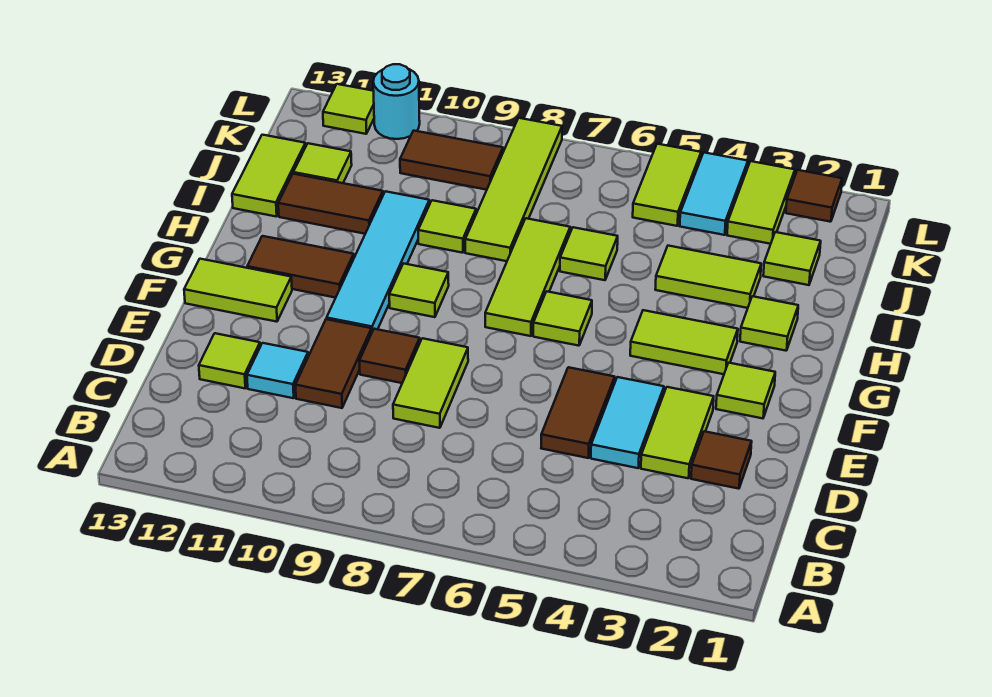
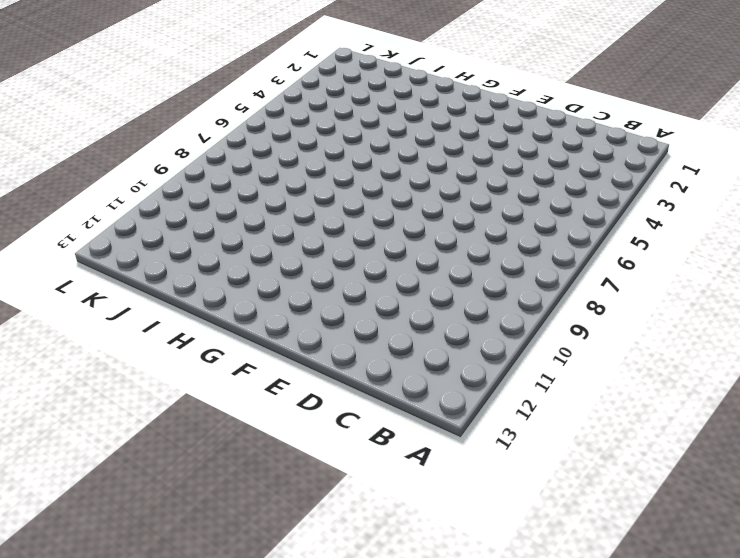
none -> brown tile D2 level 1
none -> lime tile D3:E3 level 1
none -> cyan tile D4:E4 level 1
none -> brown tile D5:E5 level 1

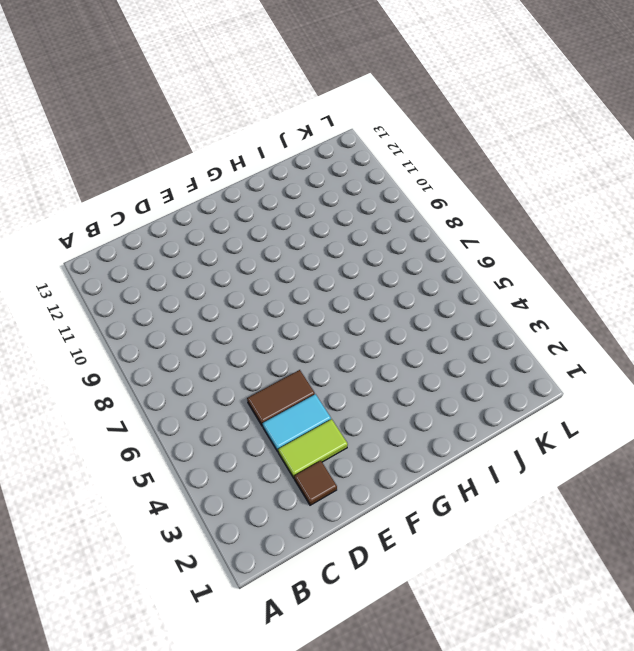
none -> lime tile D8:E8 level 1
none -> brown tile D10:E10 level 1
none -> cyan tile D11 level 1
none -> lime tile D12 level 1

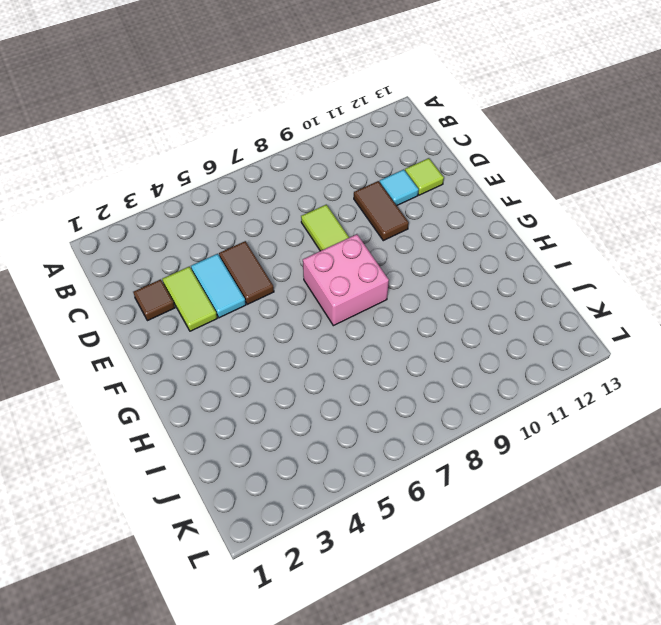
pink brick F7:G8 level 1 -> lime tile G7:I7 level 1
none -> brown tile E9 level 1
none -> lime tile F2 level 1
none -> cyan tile F10:I10 level 1
none -> lime tile F12:F13 level 1

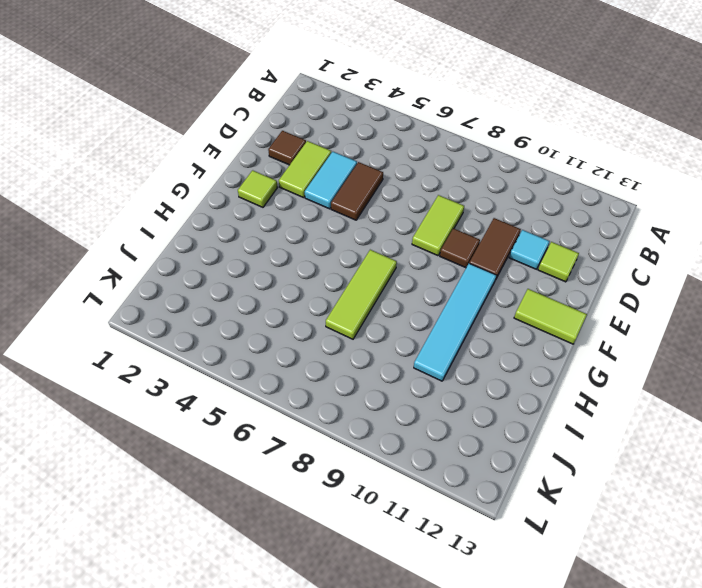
none -> lime tile G3:G4 level 1
none -> lime tile G6 level 1
none -> lime tile G9 level 1
none -> brown tile G11:G12 level 1

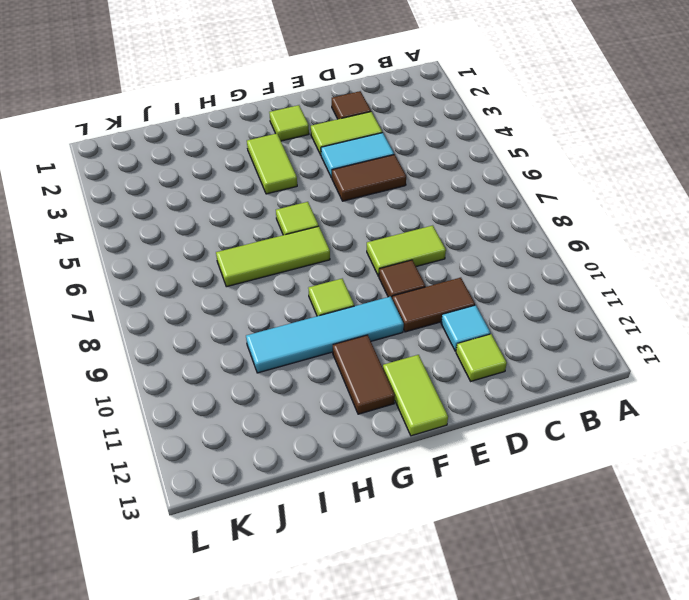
none -> lime tile H2 level 1
none -> lime tile I3:I4 level 1
none -> lime tile I6 level 1
none -> lime tile I8:L8 level 1

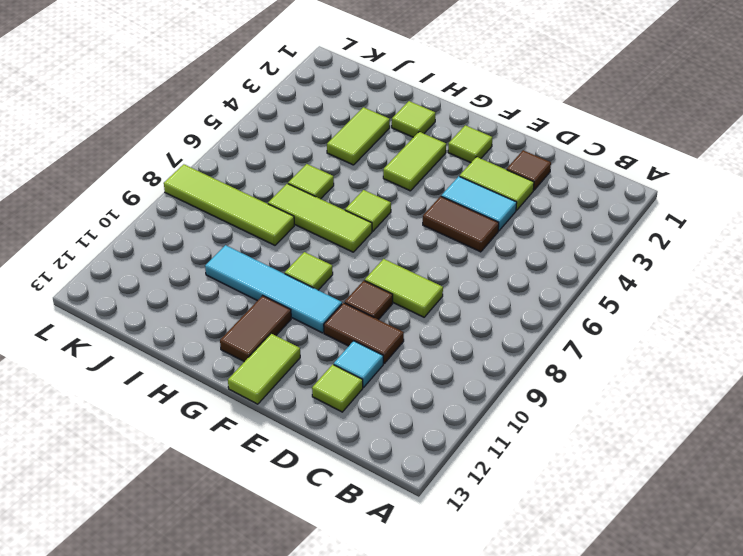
none -> lime tile I9 level 1
none -> brown tile I11:I12 level 1
none -> lime tile I13:J13 level 1
none -> lime tile J2 level 1

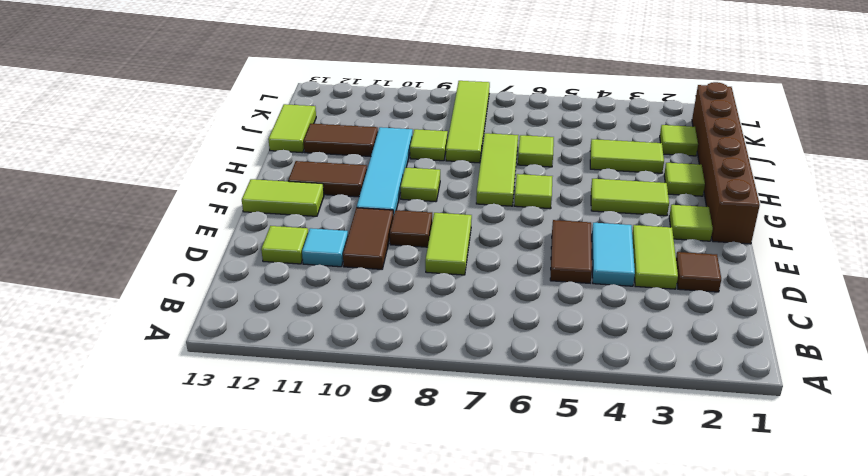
brown brick F1:K1 level 1 -> none
none -> lime tile J12 level 1
none -> lime tile K3:L3 level 1
none -> cyan tile K4:L4 level 1
none -> lime tile K5:L5 level 1

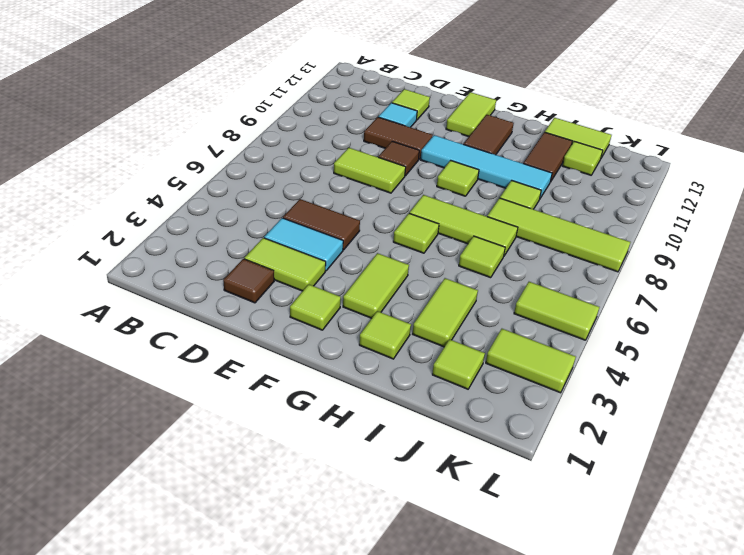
none -> cyan tile K4:L4 level 1
none -> brown tile K9:K10 level 1
none -> brown tile L2 level 1
none -> cyan round brick L11 level 1

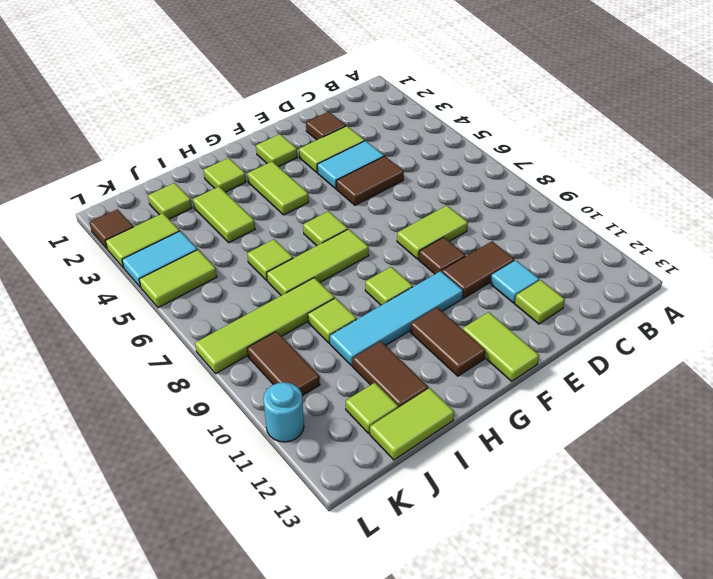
none -> lime tile L12 level 1

